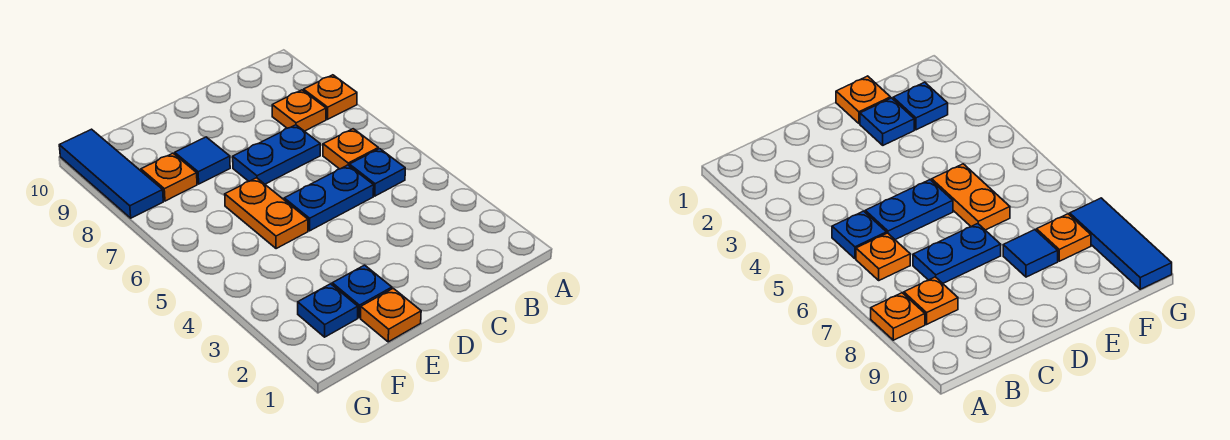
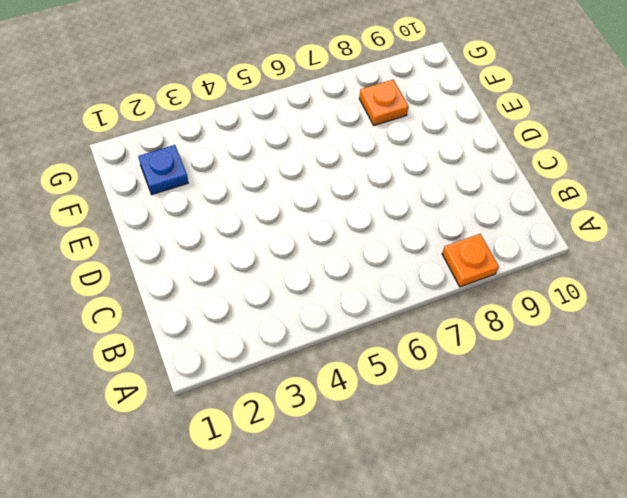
none -> blue plate B5 level 1
none -> orange plate B6 level 1
none -> orange plate B8 level 1

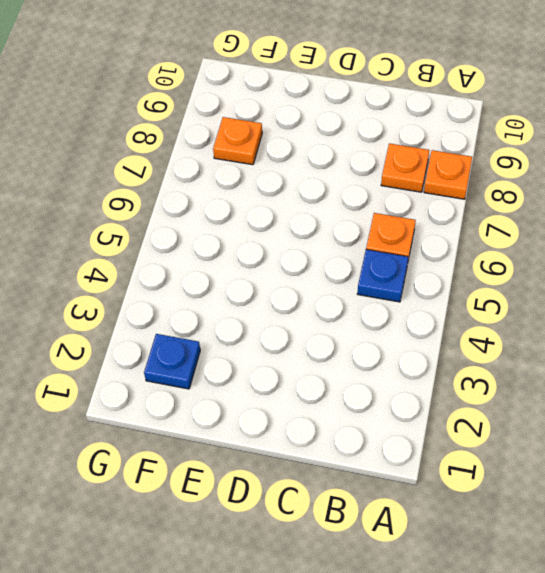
none -> blue plate C5:D5 level 1
none -> blue plate C7:D7 level 1
none -> orange plate E1 level 1

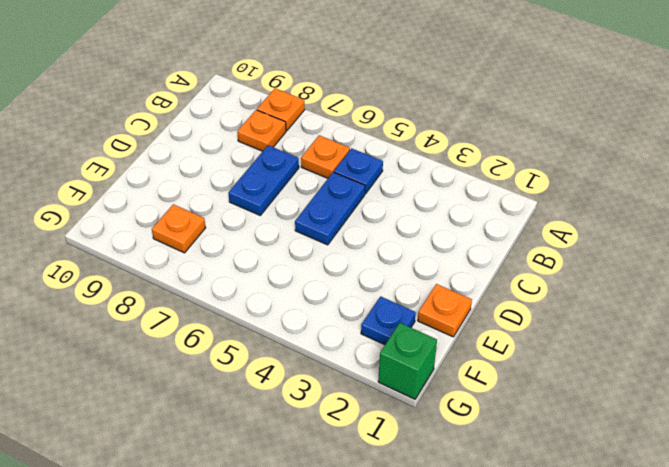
green brick G1 level 1 -> none
none -> blue plate E2 level 1
none -> orange plate E5:E6 level 1
none -> blue tile E8 level 1

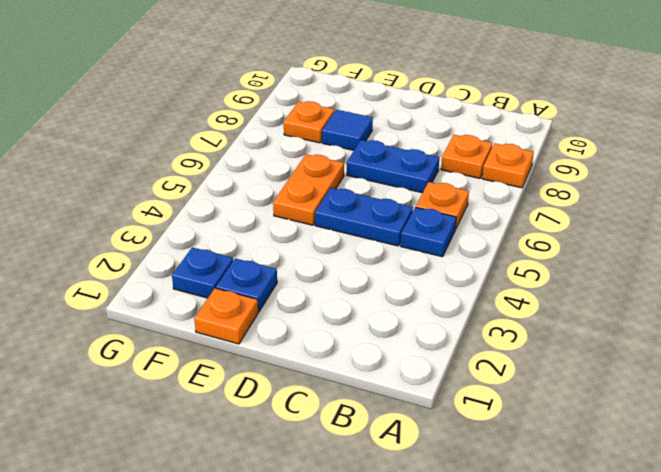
none -> blue tile G8:G10 level 1

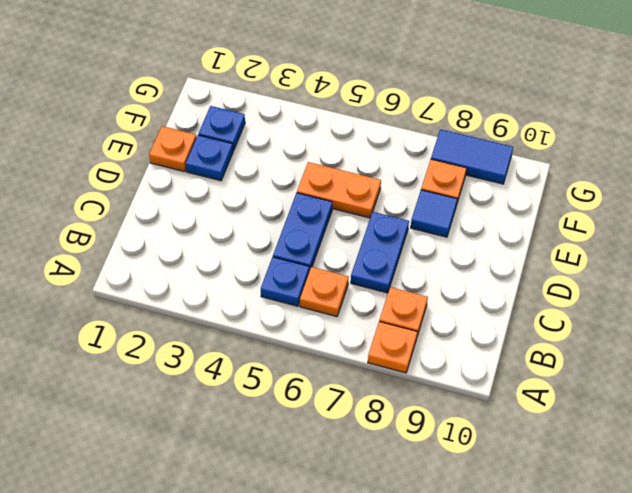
blue tile G8:G9 level 1 -> blue tile G8:G10 level 1

